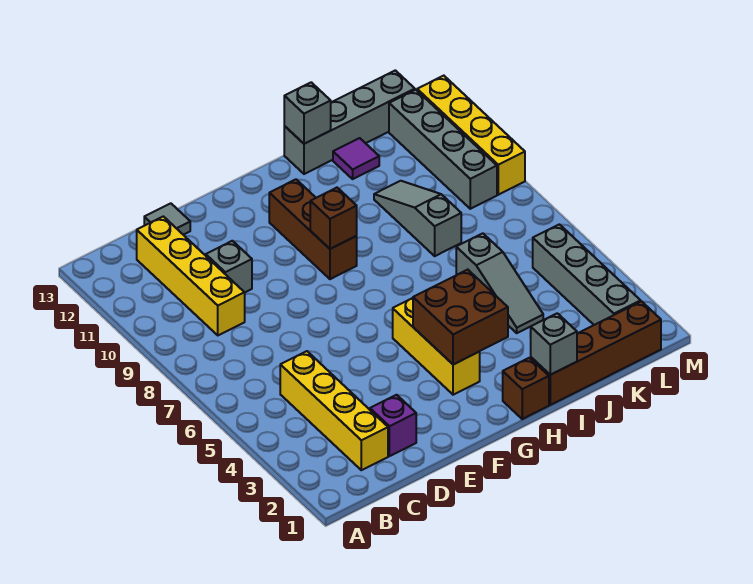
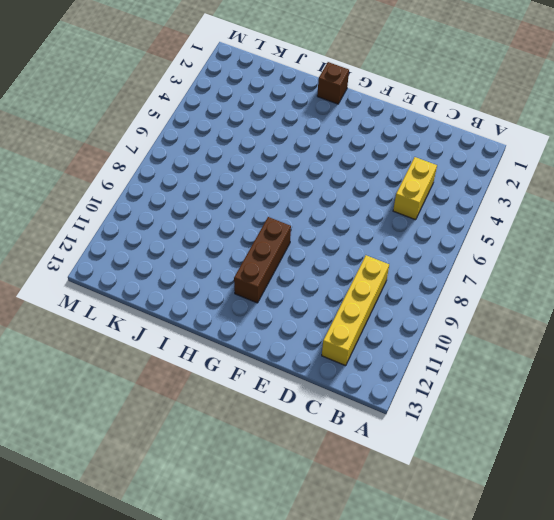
yellow brick C4:C5 level 1 -> yellow brick C2:C5 level 1
none -> purple brick D2 level 1
none -> grey brick D10 level 1
none -> grey tile D13 level 1

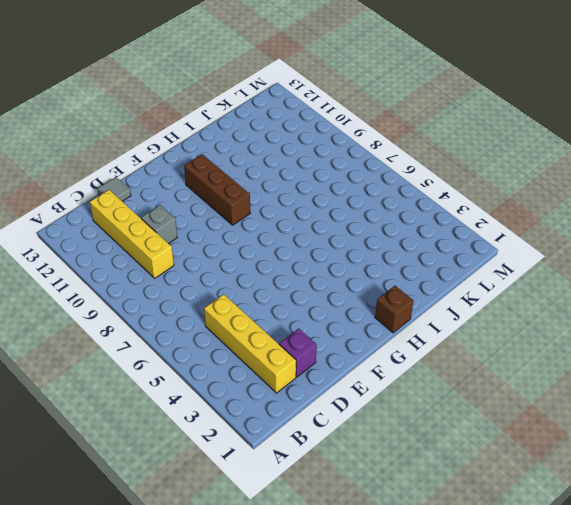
none -> yellow brick G3:G5 level 1
none -> brown brick I1:L1 level 1
none -> grey brick I13:L13 level 1

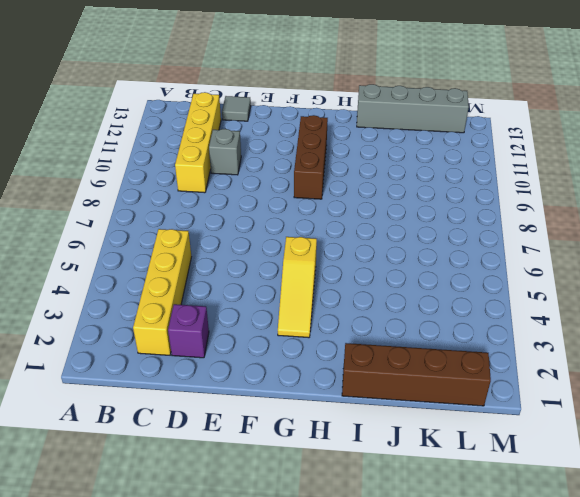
yellow slope G3:G5 level 1 top 5 -> yellow brick G3:G5 level 1
none -> brown brick H1 level 1
none -> grey slope J4:J6 level 1 top 6
none -> grey slope J8:J10 level 1 top 8

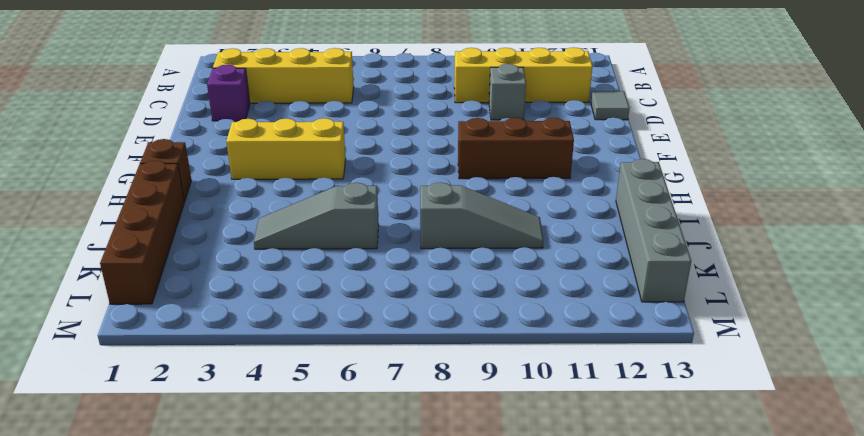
none -> purple tile J12 level 1
none -> grey brick L2:L5 level 1
none -> grey brick L9:L12 level 1

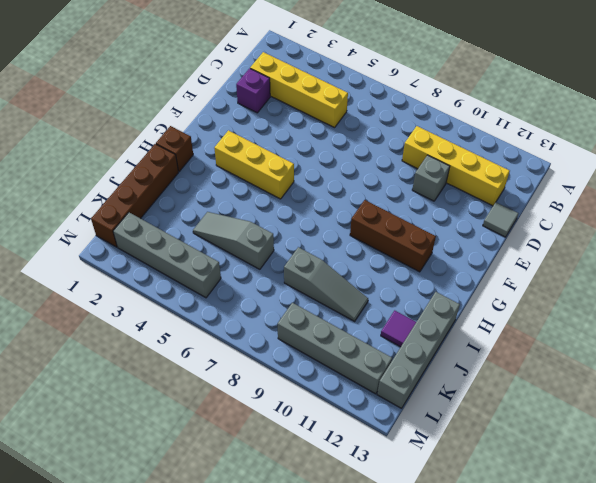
none -> yellow brick M9:M12 level 1
none -> brown brick G3:H4 level 2
none -> brown brick G9 level 2

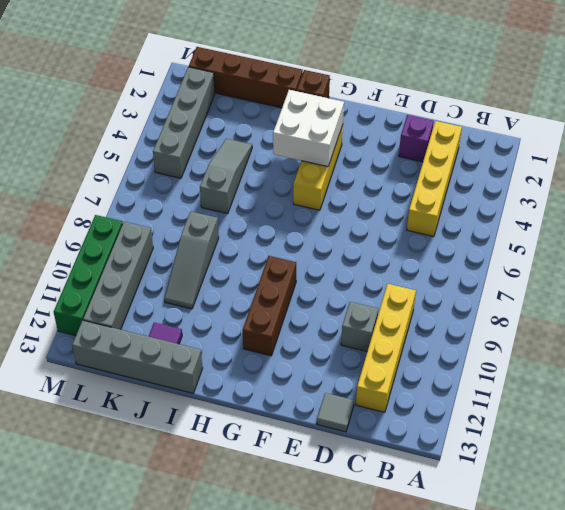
white brick G3:H4 level 2 -> brown brick G3:H4 level 2
green brick M9:M12 level 1 -> yellow brick M9:M12 level 1
none -> brown brick G9 level 2
none -> grey brick I1 level 2
none -> grey brick I13 level 2

